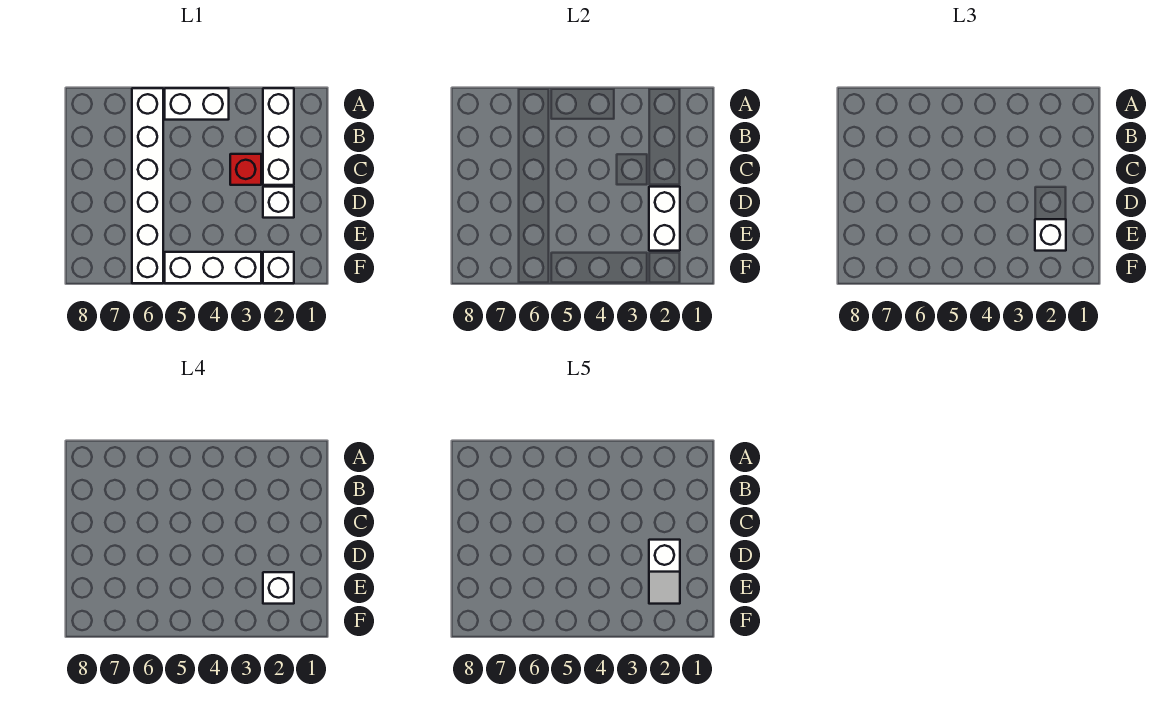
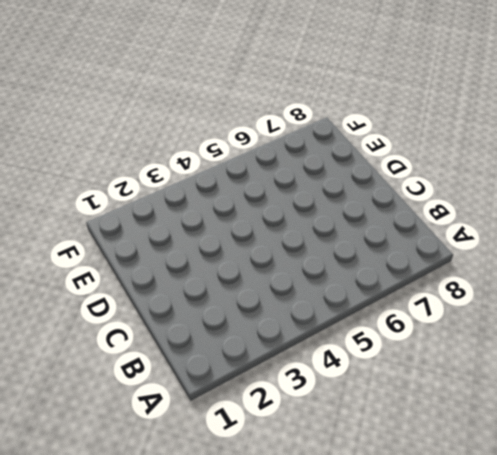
none -> white brick A2:C2 level 1
none -> white brick A4:A5 level 1

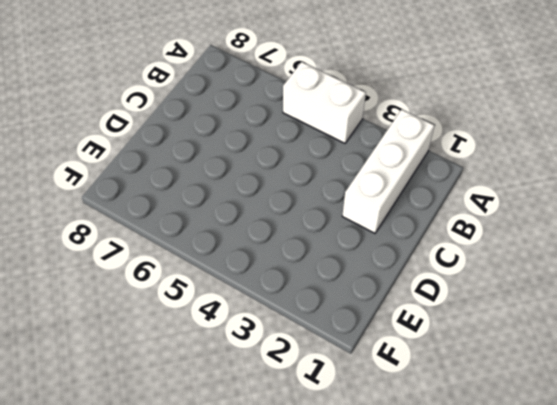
none -> white brick A6:F6 level 1
none -> red brick C3 level 1

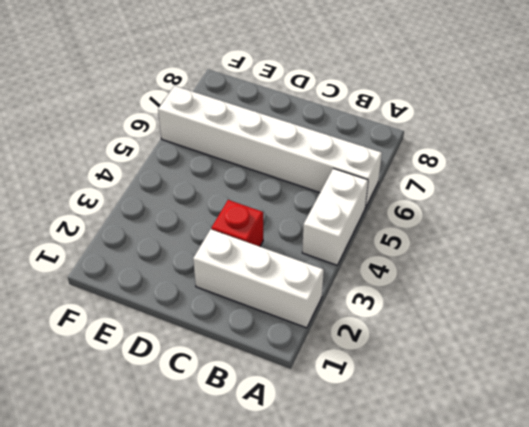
none -> white brick D2 level 1
none -> white brick F2 level 1

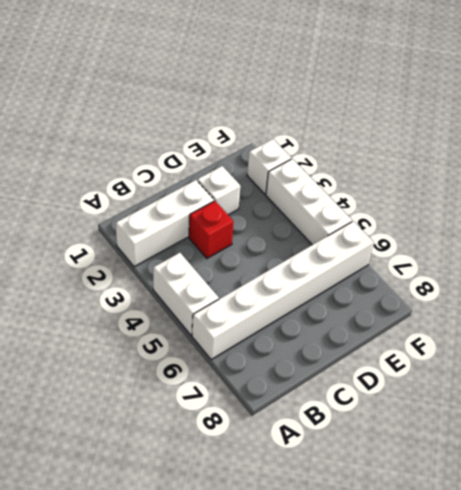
none -> white brick D2:E2 level 2
none -> white brick E2 level 3

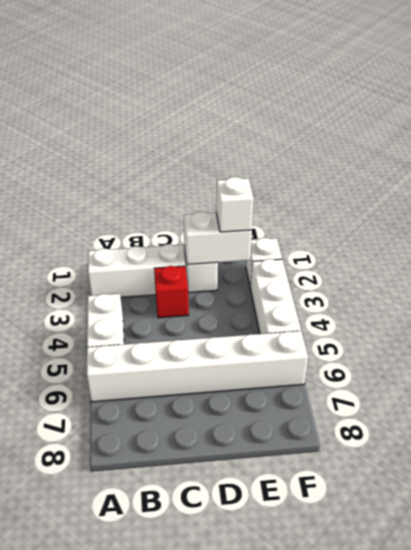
none -> white brick E2 level 4
none -> white slope D2:E2 level 5 top D

